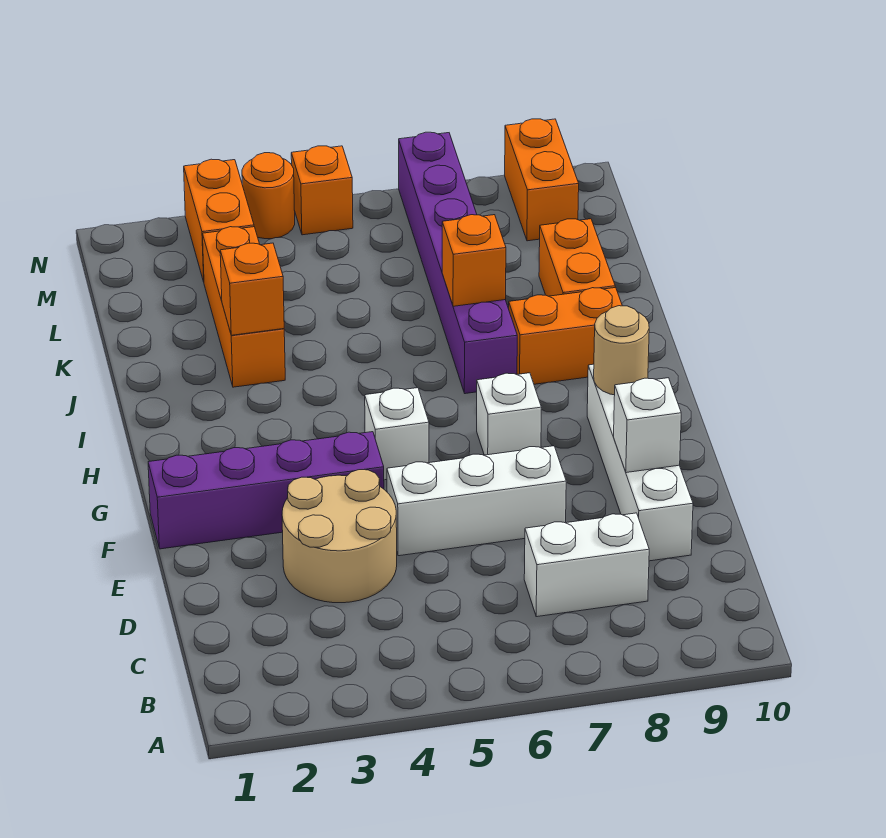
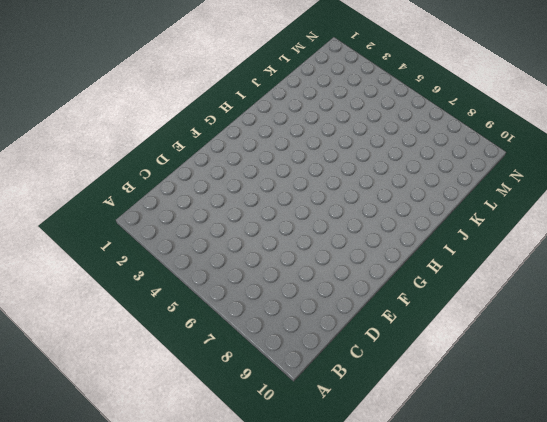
none -> white brick C7:C8 level 1
none -> tan round brick D3:E4 level 1
none -> white brick D9:G9 level 1

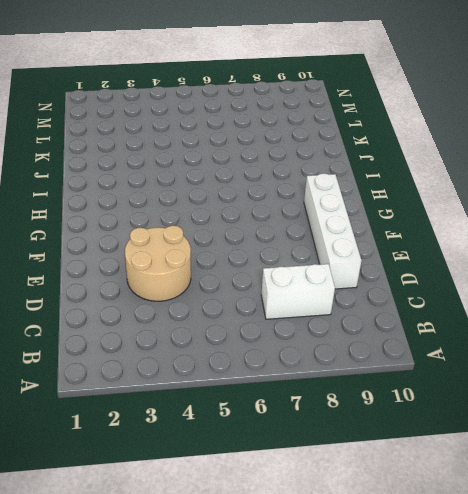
none -> white brick E5:E7 level 1
none -> purple brick F1:F4 level 1
none -> white brick G5 level 1

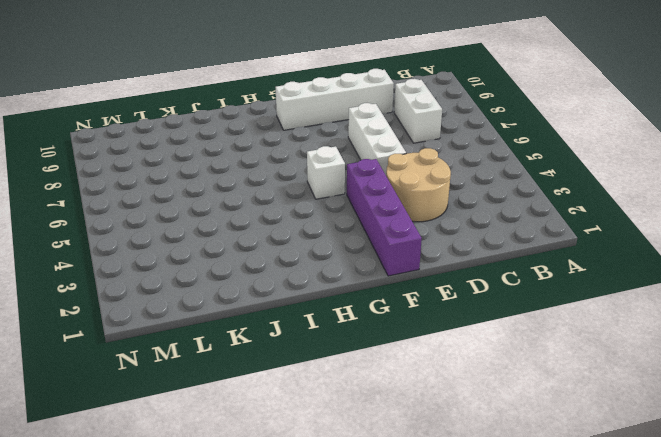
none -> white brick G7 level 1
none -> purple brick I7:N7 level 1
none -> orange brick I8:I9 level 1

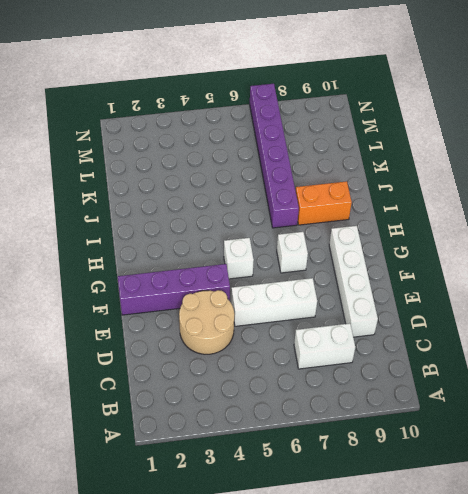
none -> orange brick J3:L3 level 1
none -> orange brick J9:K9 level 1
none -> orange brick M3:N3 level 1

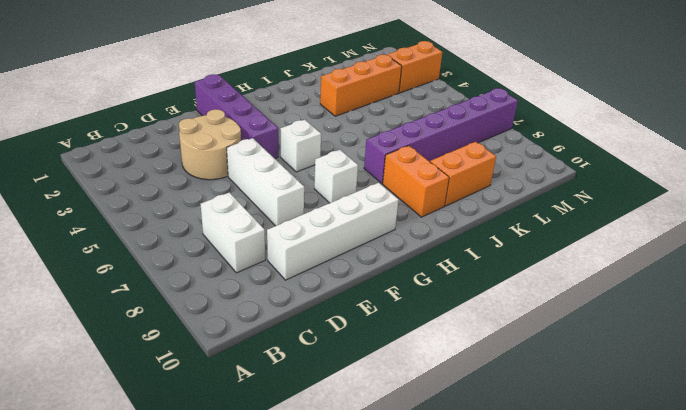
none -> orange brick M9:N9 level 1
none -> orange round brick N4 level 1
none -> orange brick N5 level 1

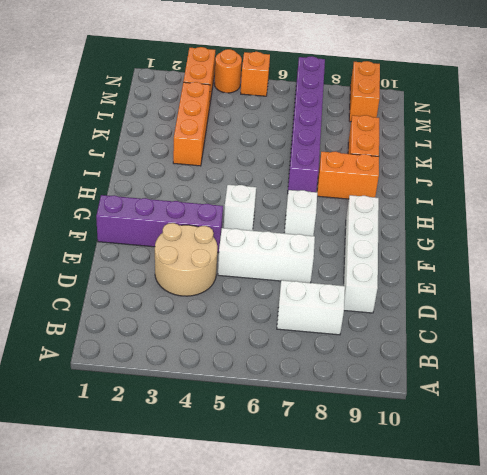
none -> white brick E9 level 2
none -> tan round brick G9 level 2
none -> orange brick J3 level 2

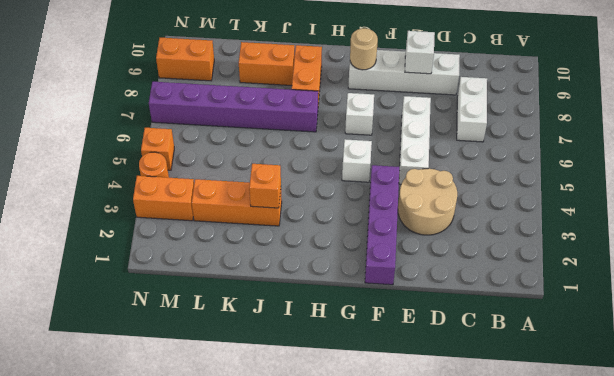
none -> orange brick J7 level 2

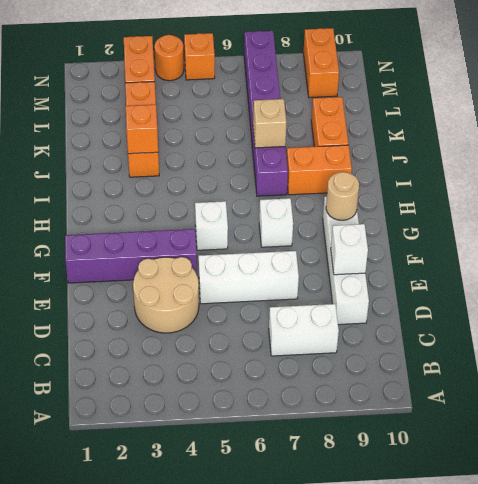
tan brick J7 level 2 -> orange brick J7 level 2

